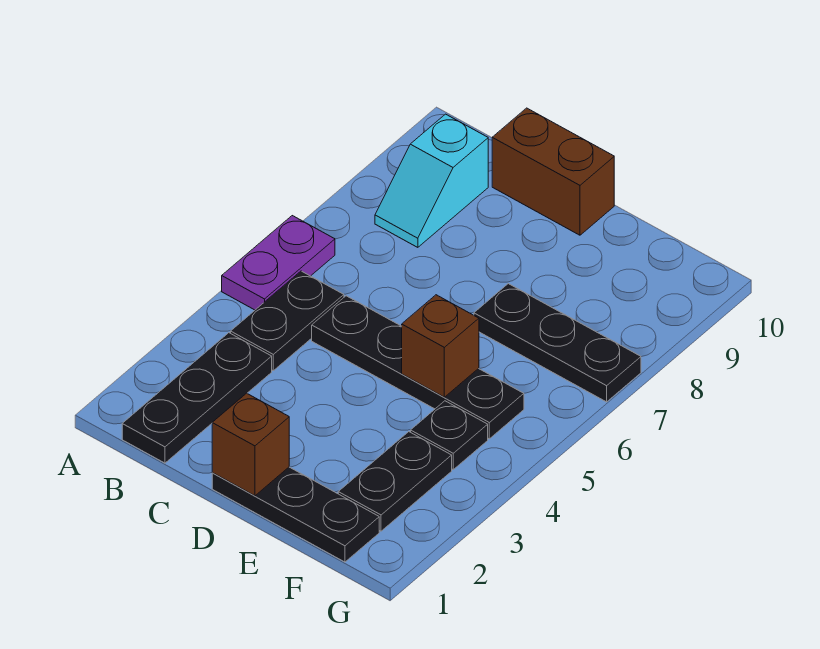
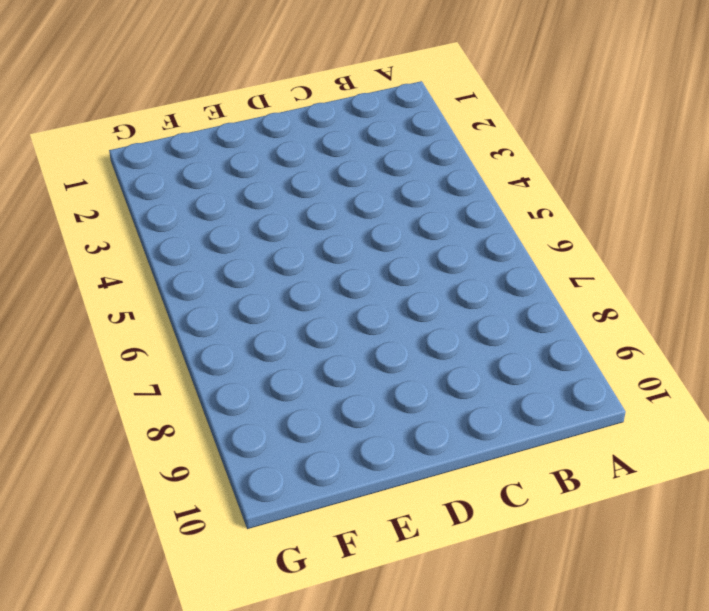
none -> purple plate A5:A6 level 1
none -> black plate B1:B3 level 1
none -> black plate B4:B5 level 1

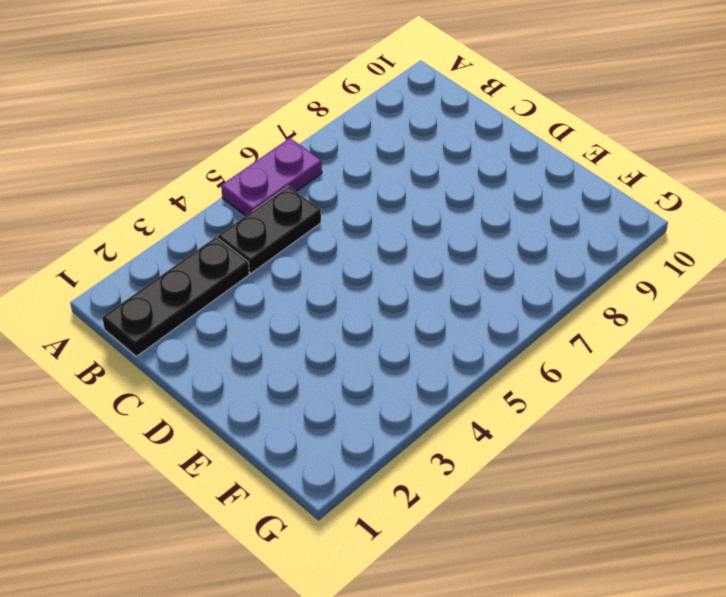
none -> cyan slope B8:B9 level 1 top 9
none -> black plate C5:F5 level 1
none -> brown brick C10:D10 level 1

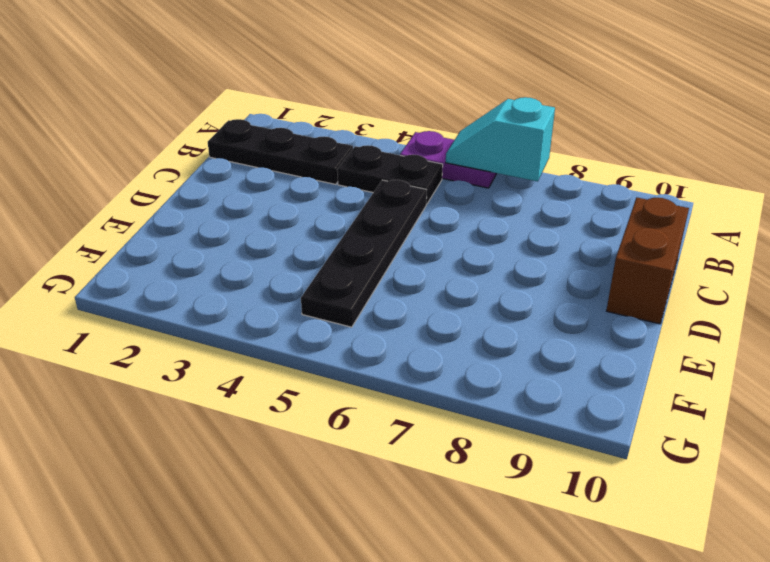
cyan slope A6:A7 level 2 top 7 -> cyan slope B8:B9 level 1 top 9
none -> black plate D1:F1 level 1
none -> black plate E7:G7 level 1
none -> black plate F2:F3 level 1

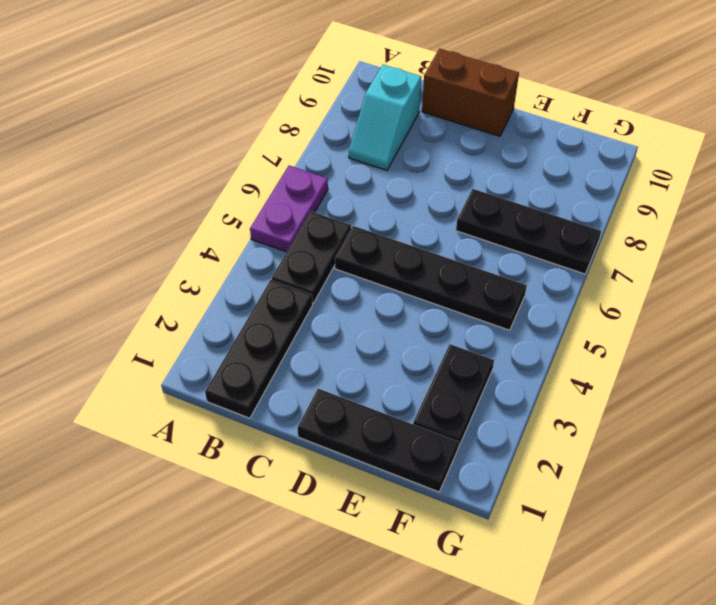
none -> black plate F4 level 1
none -> brown brick D1 level 2
none -> brown brick E5 level 2

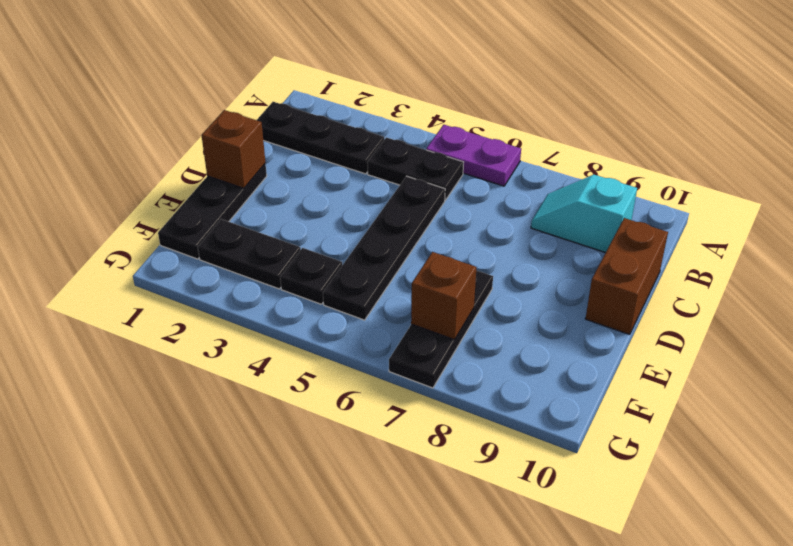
brown brick F7 level 2 -> brown brick E5 level 2

